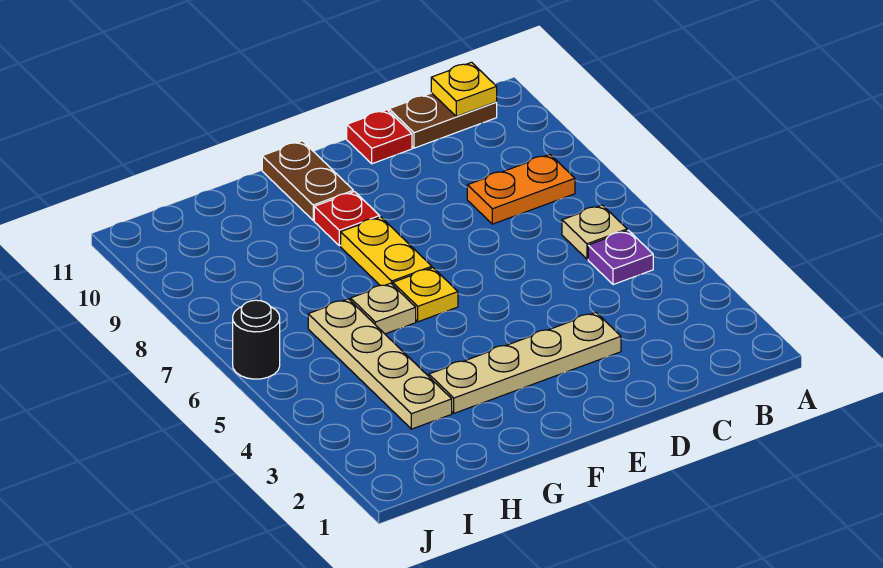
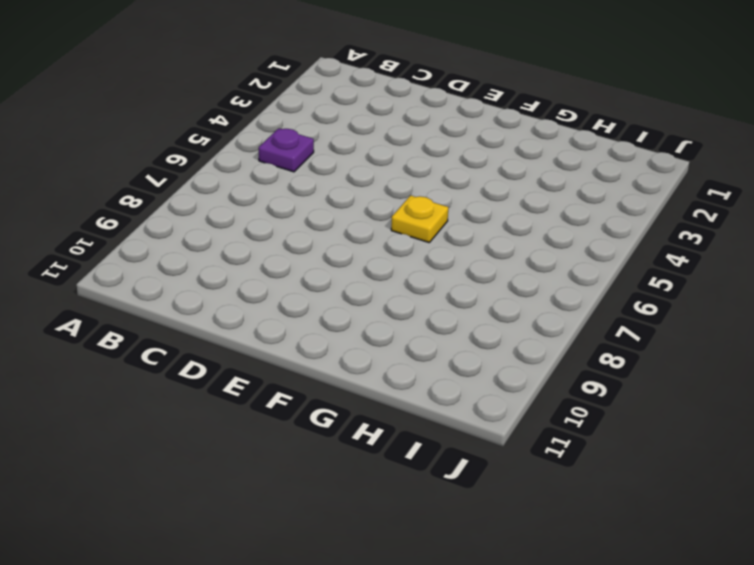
none -> tan plate B6 level 1
none -> orange plate B8:C8 level 1
none -> brown plate B11:C11 level 1

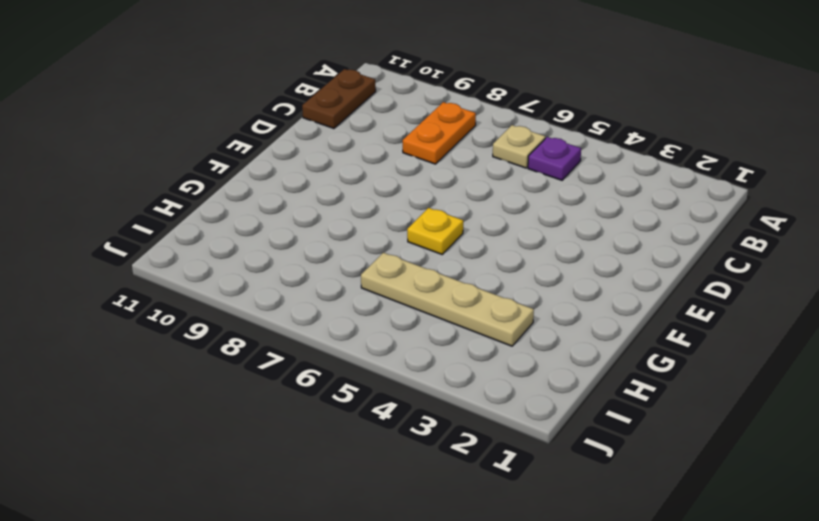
none -> tan plate D3:G3 level 1
none -> red plate D11 level 1
none -> yellow plate F7:F8 level 1

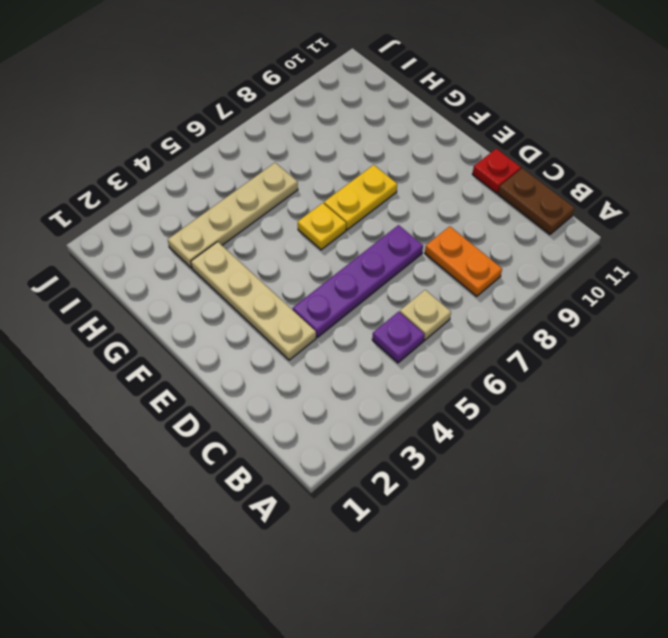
purple plate D4:D7 level 1 -> none
none -> red plate F9 level 1
none -> brown plate F10:F11 level 1
none -> tan plate G6 level 1

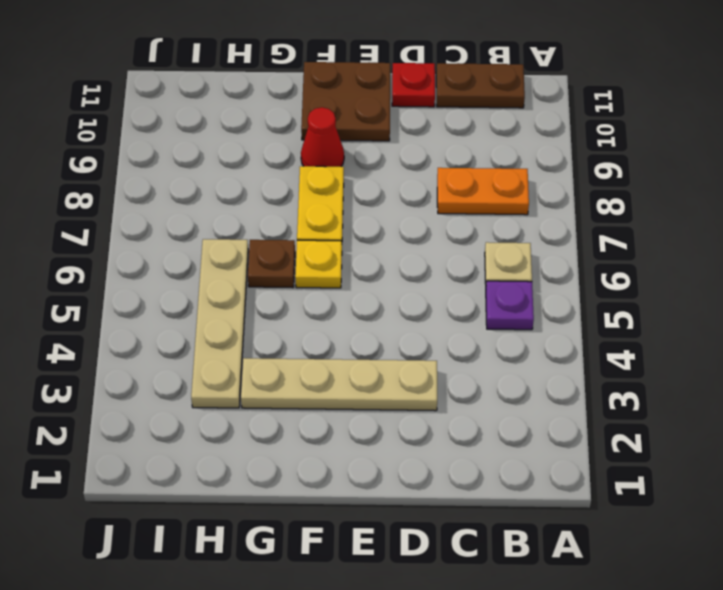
brown plate E10:F11 level 1 -> brown plate F10:F11 level 1
red cone F9 level 1 -> red plate F9 level 1
brown plate G6 level 1 -> tan plate G6 level 1
none -> black round brick J6 level 1
none -> yellow plate B11 level 2

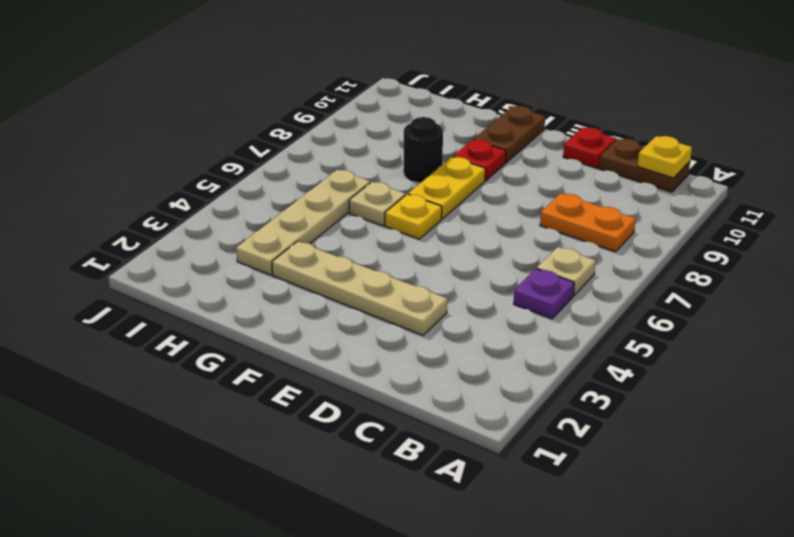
black round brick G8 level 1 -> black round brick J6 level 1

